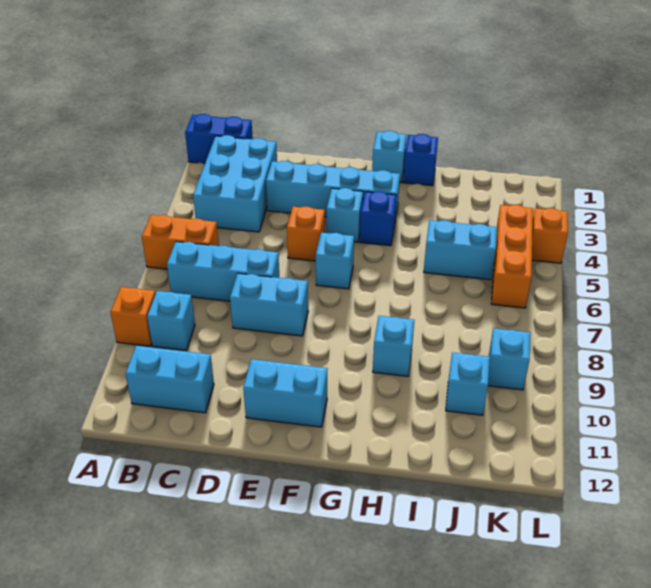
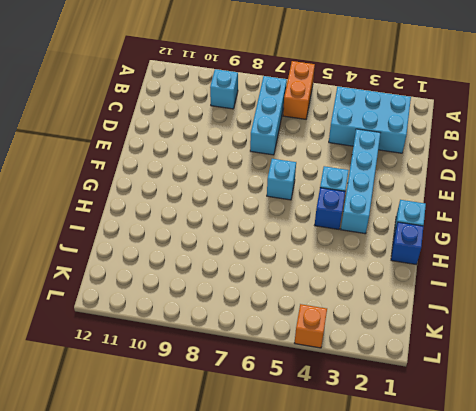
none -> blue brick A1:B1 level 1
none -> orange brick A9 level 1
none -> cyan brick B11:C11 level 1

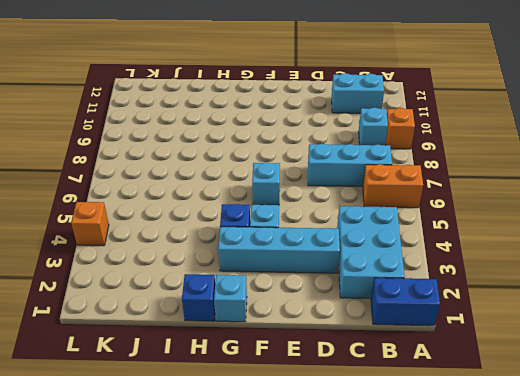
none -> cyan brick D8:E8 level 1
none -> orange brick E5 level 1
none -> cyan brick E11:F11 level 1

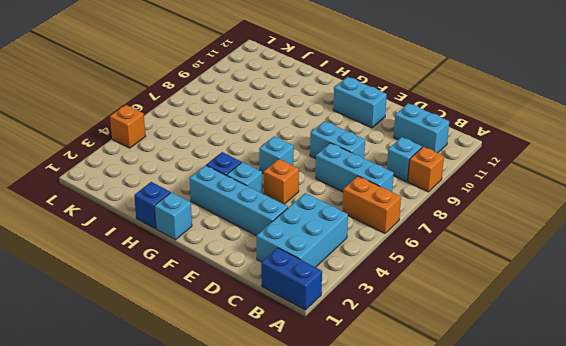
none -> cyan brick H9 level 1
none -> cyan brick I5:J5 level 1
none -> cyan brick J10 level 1

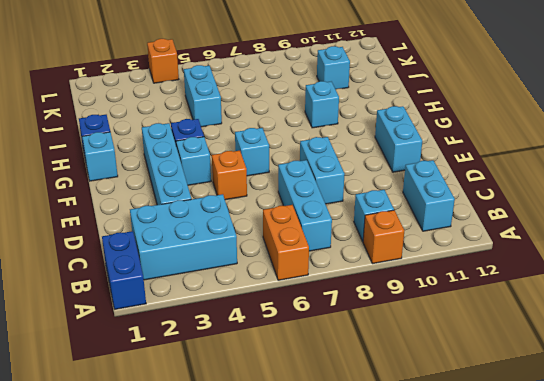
none -> orange brick K4:K6 level 1
none -> cyan brick K9 level 1

